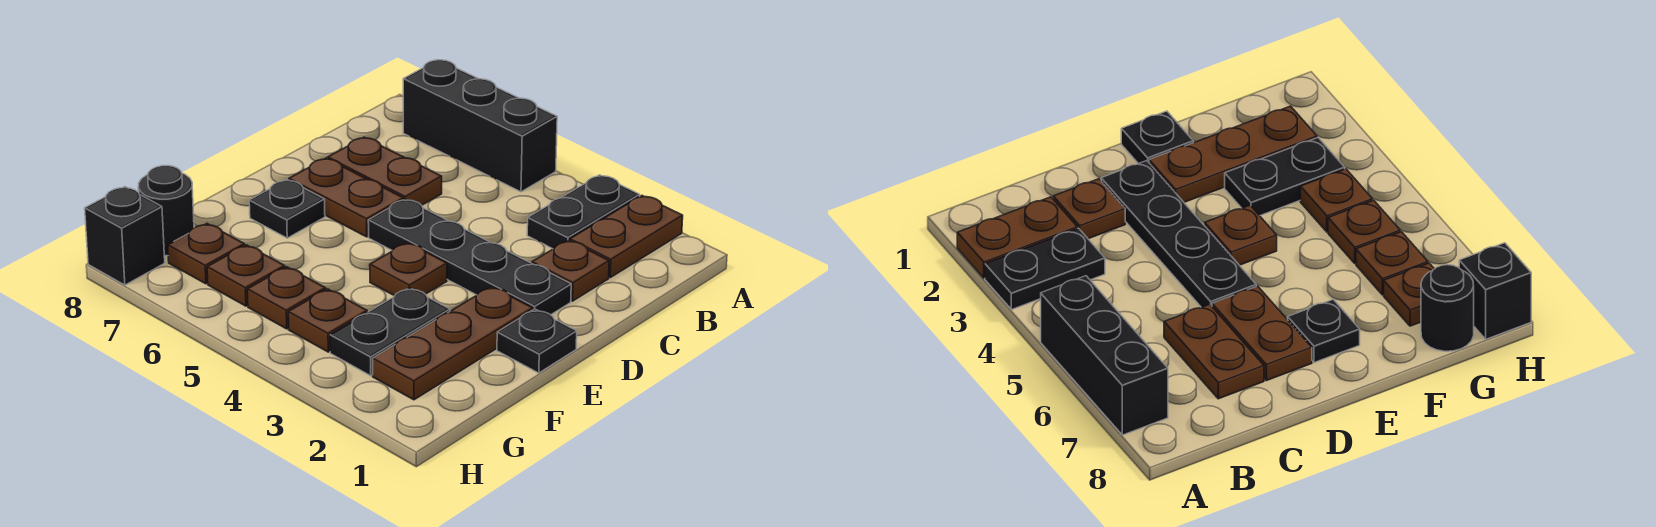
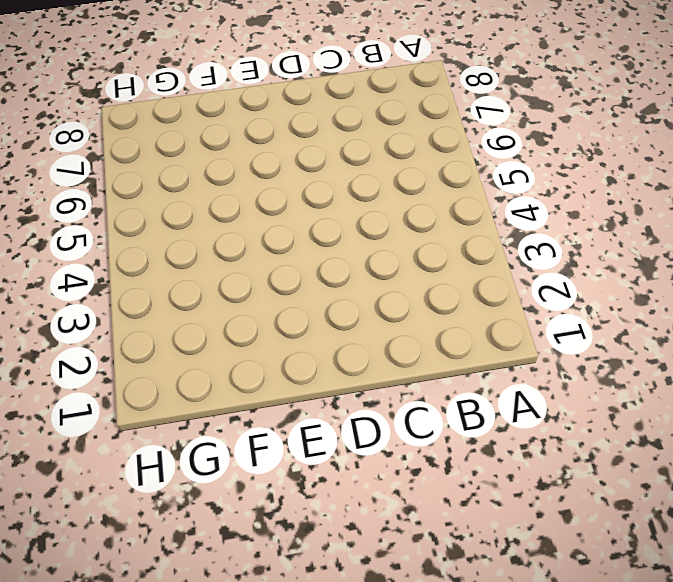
none -> brown plate A2:B2 level 1
none -> black plate A3:B3 level 1
none -> black brick A5:A7 level 1

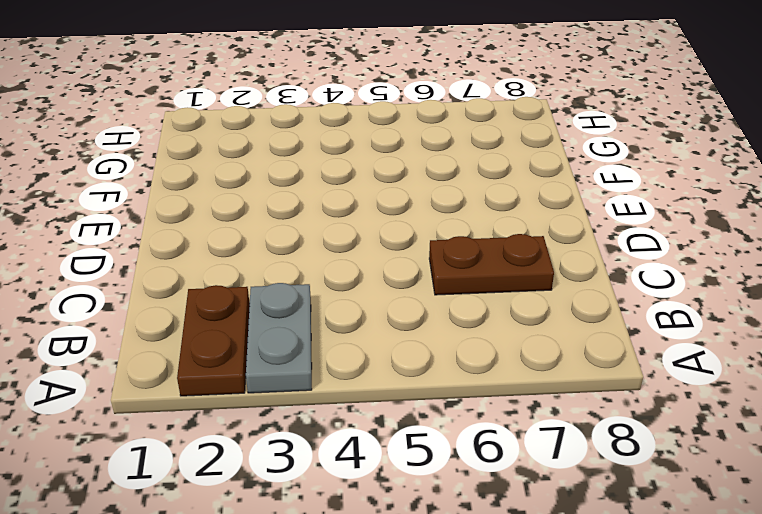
grey plate A3:B3 level 1 -> black plate A3:B3 level 1
none -> black brick A5:A7 level 1
none -> brown plate C2 level 1
none -> black plate D2:D5 level 1

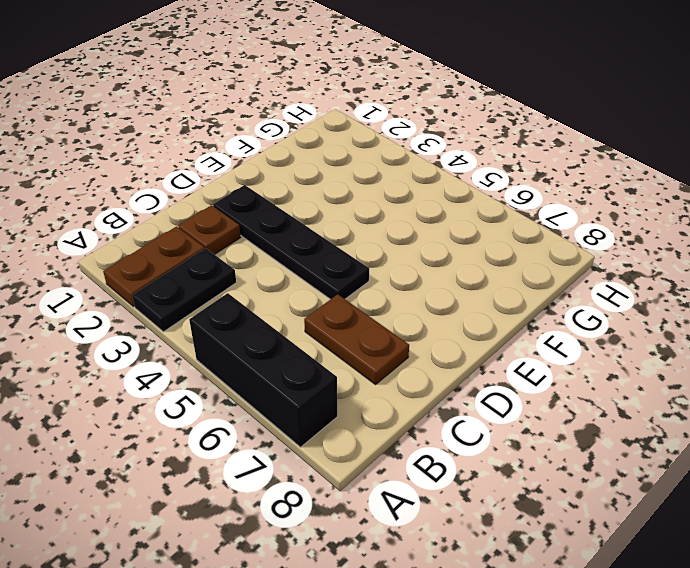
none -> brown plate D6:D7 level 1
none -> black plate E1 level 1
none -> brown plate E2:G2 level 1

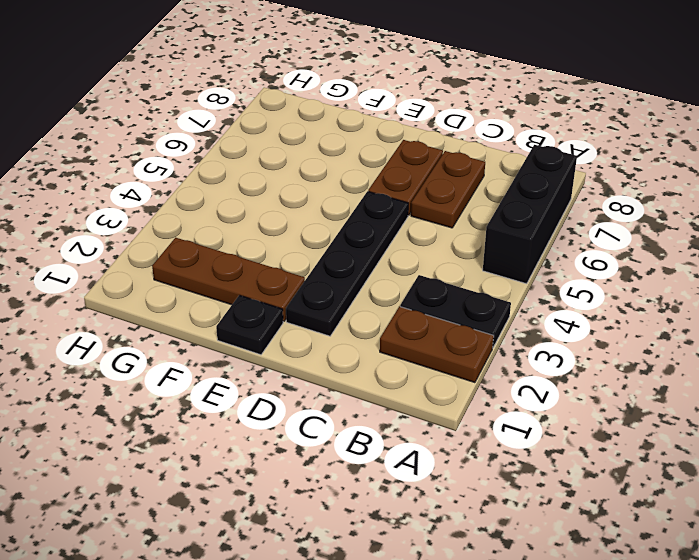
none -> brown plate C2 level 1
none -> brown plate E4 level 1
none -> black plate E7 level 1

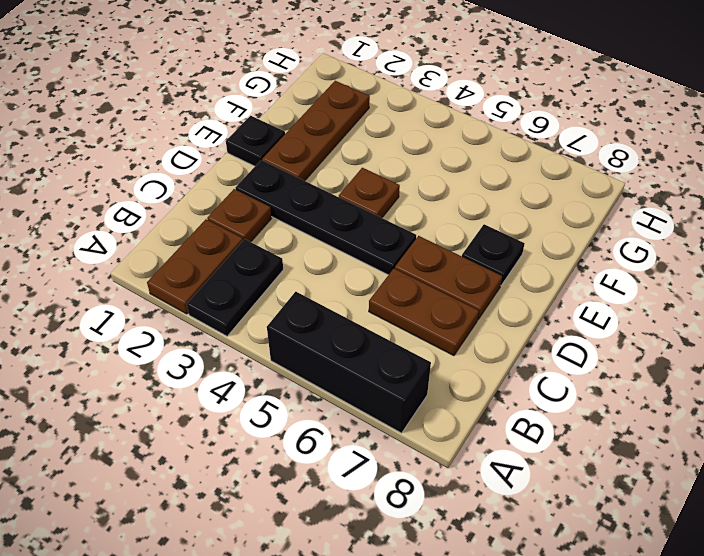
none -> black plate F3:G3 level 1
none -> brown plate G4 level 1
none -> brown plate G5 level 1

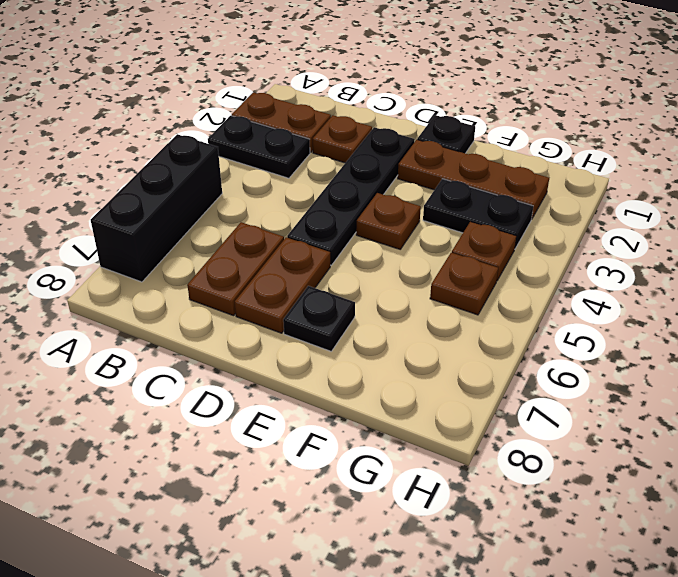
none -> brown plate G6 level 1
none -> brown plate G7 level 1
none -> black round brick G8 level 1

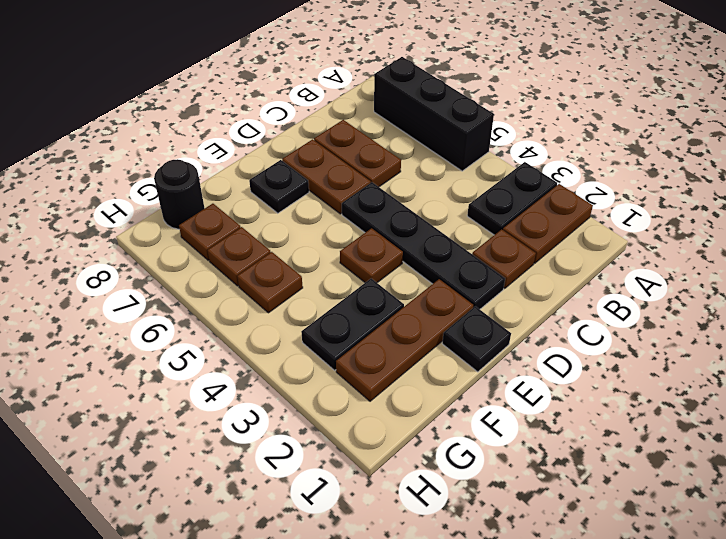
none -> brown plate G4 level 1
none -> black brick H8 level 1

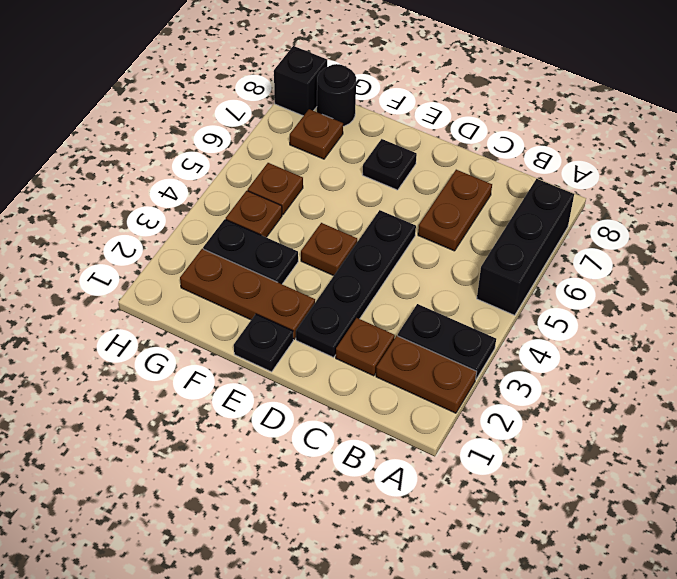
none -> brown plate D6:D7 level 1
none -> brown plate G6 level 1

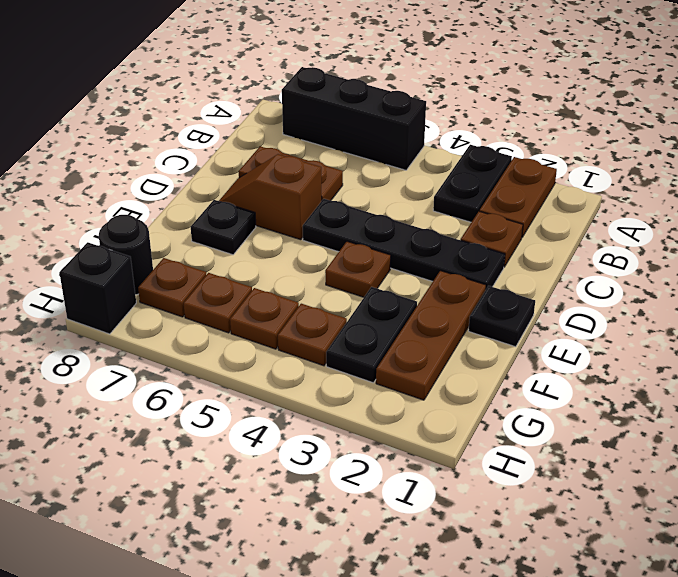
brown slope D6:D7 level 1 top 6 -> brown plate D6:D7 level 1

